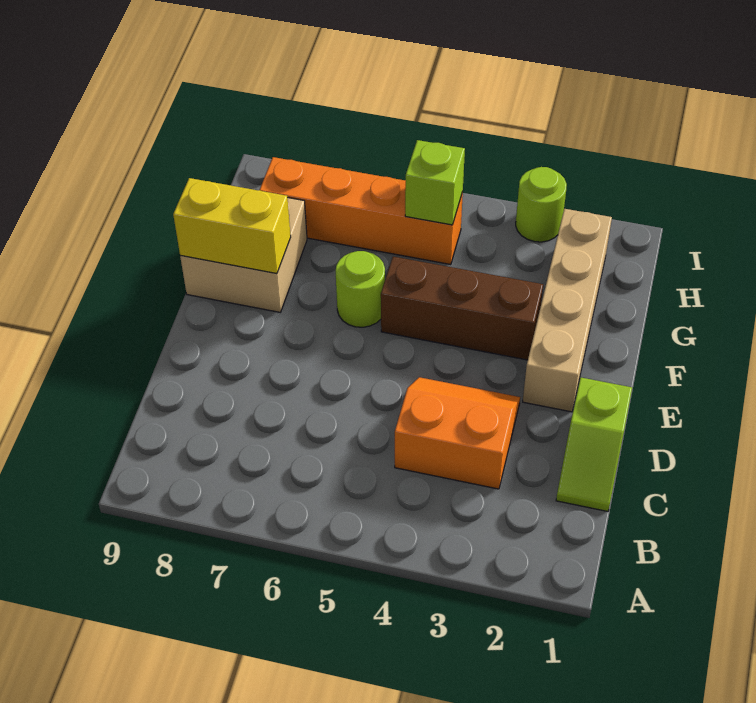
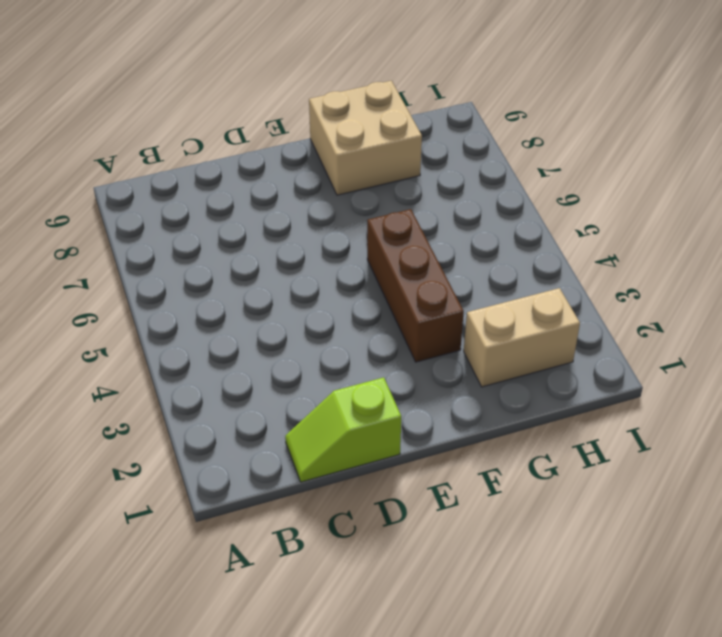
tan brick G2:H2 level 1 -> tan brick E2:H2 level 1
none -> orange slope C3:D4 level 1 top C
none -> lime round brick F6 level 1

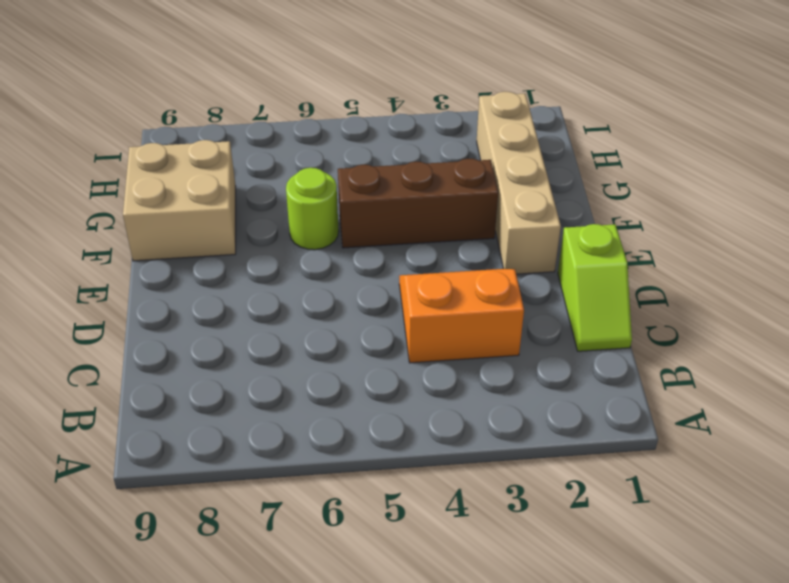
none -> orange brick H5:H8 level 1
none -> lime round brick I3 level 1

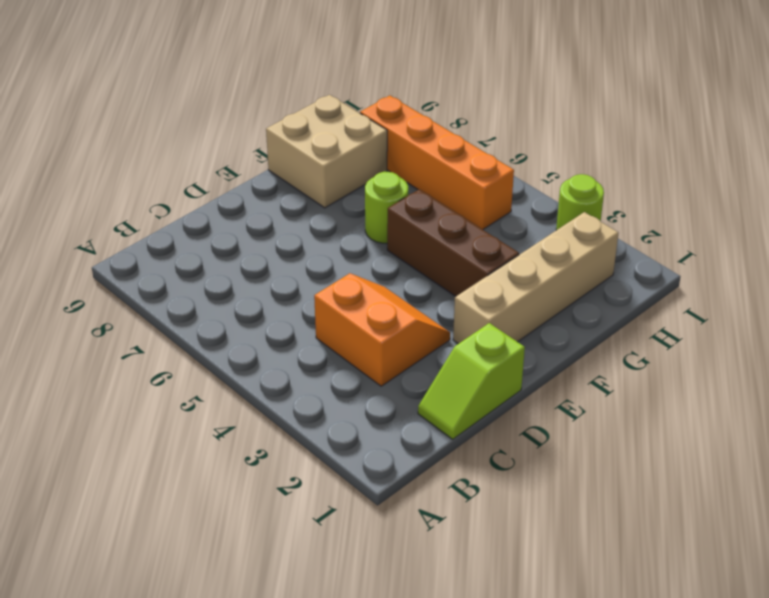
none -> yellow brick F8:F9 level 2
none -> lime brick H5 level 2

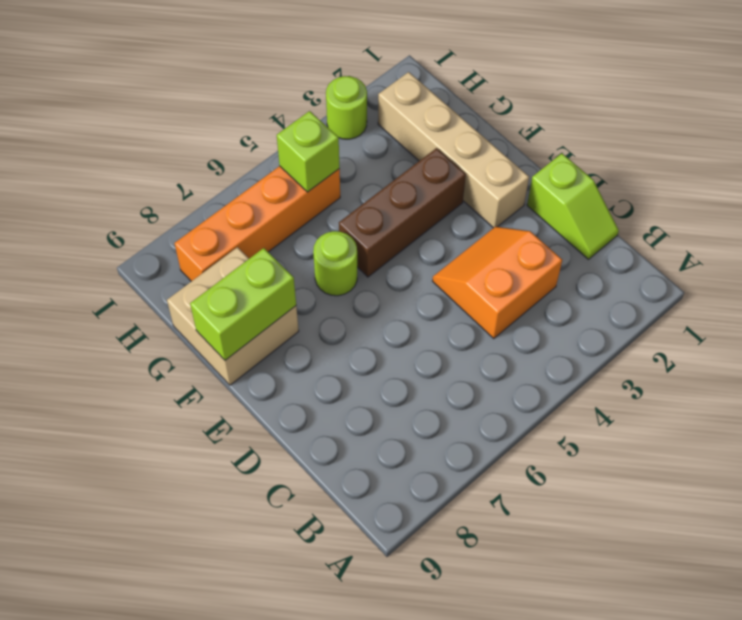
lime brick F8:F9 level 2 -> yellow brick F8:F9 level 2

